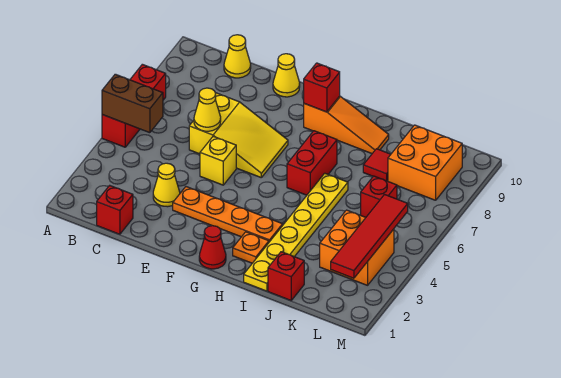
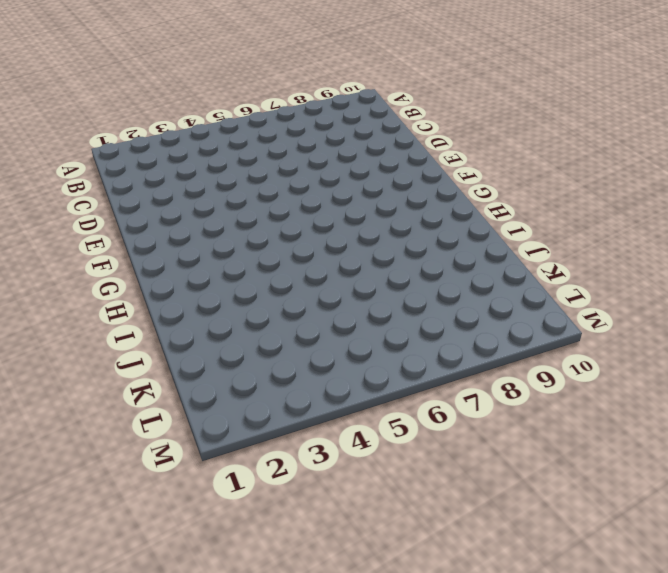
none -> red brick A5:A7 level 1
none -> red brick C1 level 1
none -> yellow cone C10 level 1

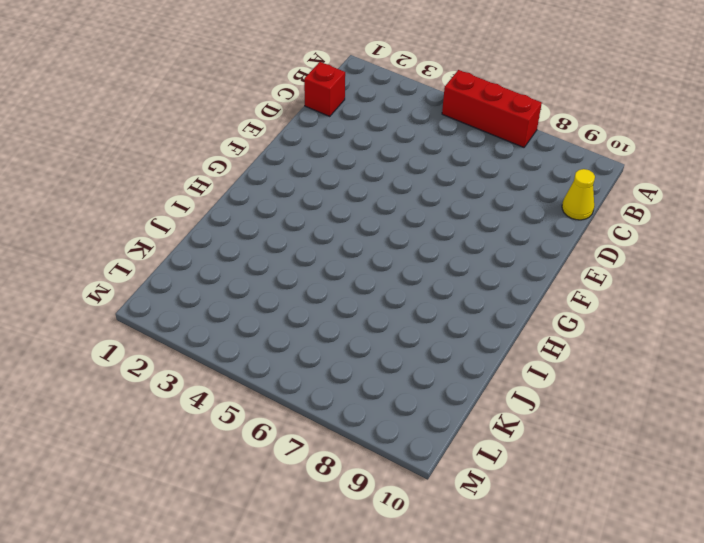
none -> yellow cone D3 level 1
none -> yellow slope D6:F7 level 1 top D
none -> orange plate E3:H3 level 1

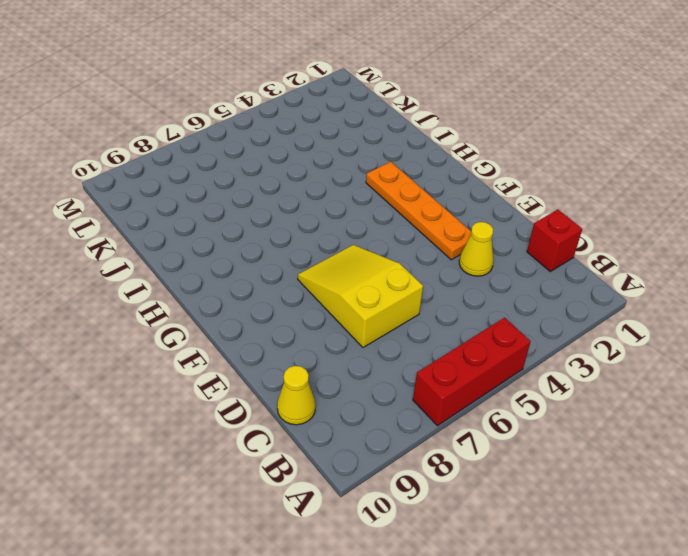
none -> yellow brick E5 level 1
none -> yellow cone E10 level 1
none -> red cone G1 level 1

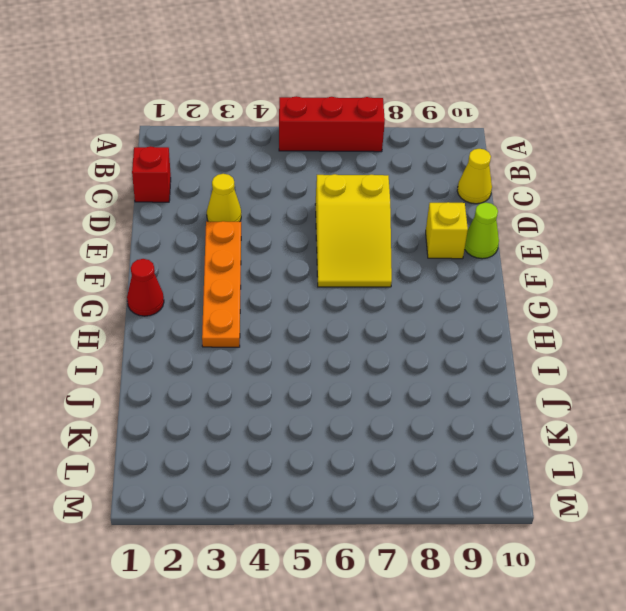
yellow brick E9 level 1 -> yellow brick E5 level 1
lime cone E10 level 1 -> yellow cone E10 level 1
none -> orange slope G9:I9 level 1 top G
none -> orange plate H2 level 1
none -> red brick H6:H7 level 1

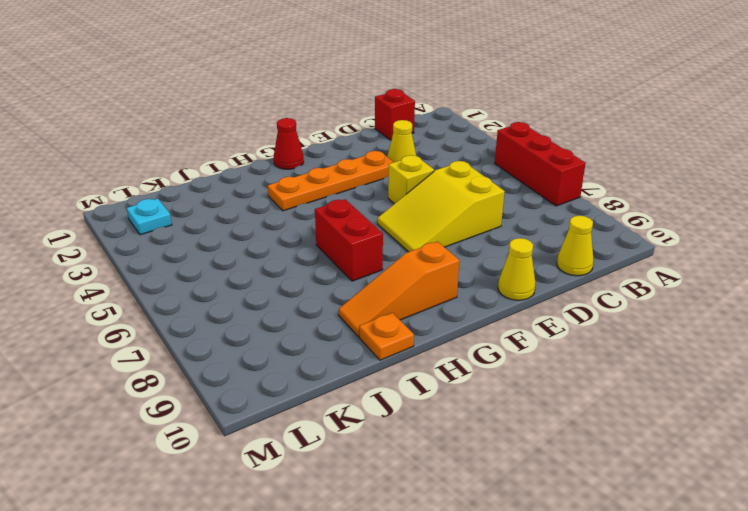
orange plate I10 level 1 -> orange plate H2 level 1
cyan plate L2 level 1 -> none
none -> yellow plate I1:I6 level 1
none -> red brick J1 level 1
none -> red tile J8 level 1

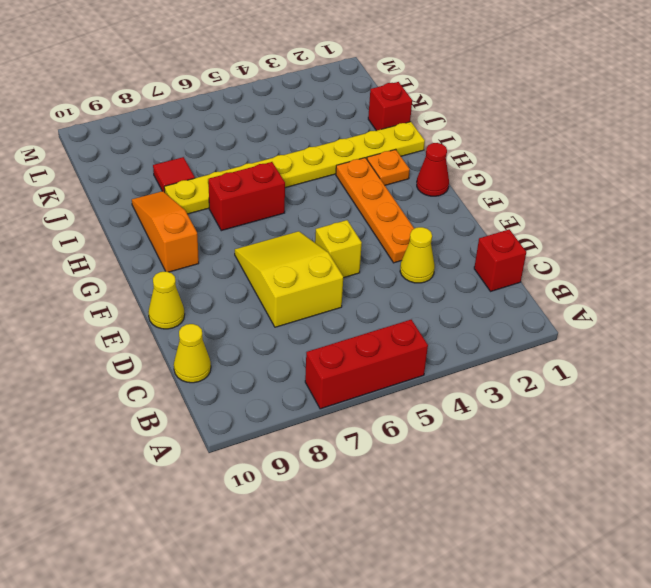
yellow plate I1:I8 level 1 -> yellow plate I1:I6 level 1
none -> orange brick K3:L4 level 1
none -> red brick K6 level 1
none -> orange brick K8:L9 level 1

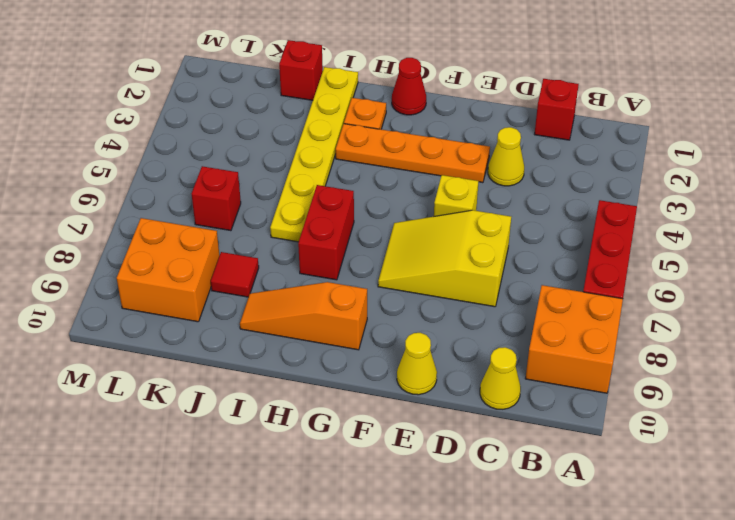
orange brick A8:B9 level 1 -> orange brick K3:L4 level 1
none -> brown brick A5:B5 level 2
none -> yellow cone D6 level 2
none -> red brick G9 level 2

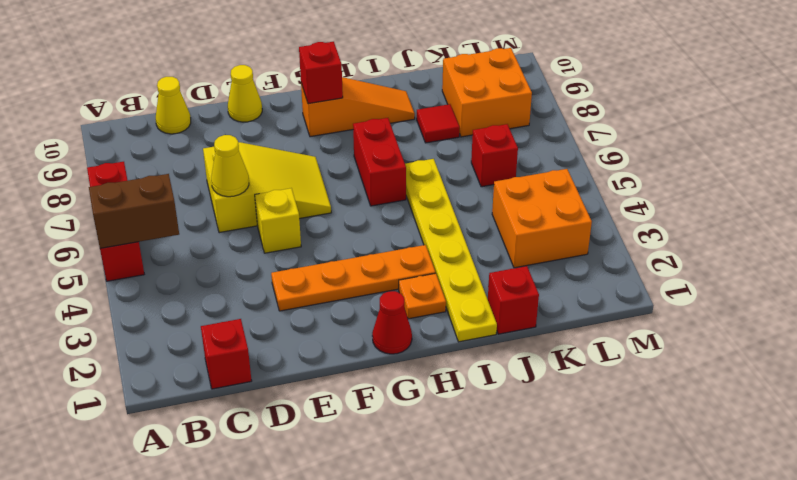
none -> yellow cone D3 level 1
none -> red tile L2:L5 level 2

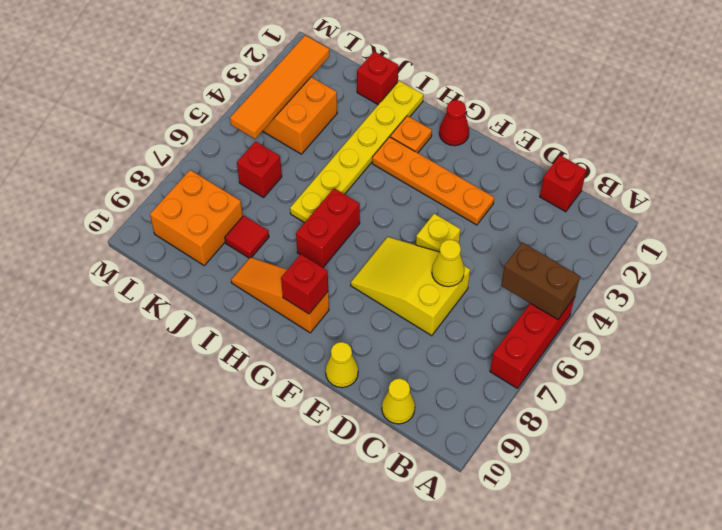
orange tile L2:L5 level 2 -> red tile L2:L5 level 2
none -> yellow cone D3 level 1

